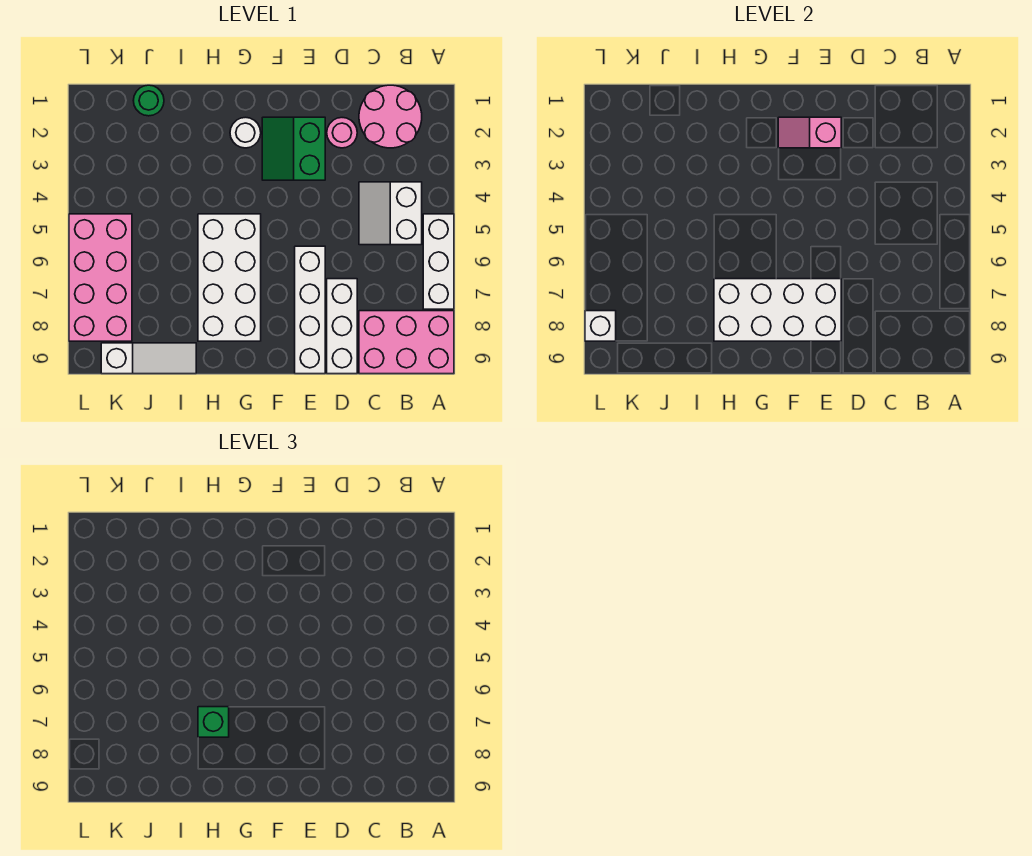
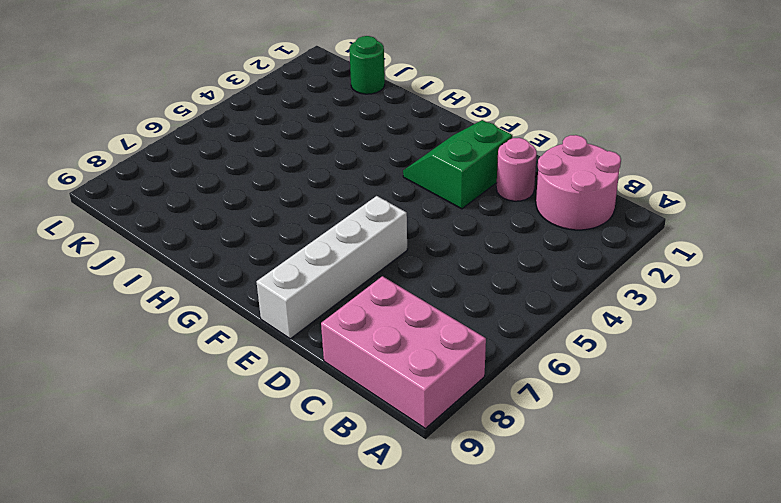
none -> white brick A5:A7 level 1
none -> white slope B4:C5 level 1 top B
none -> white brick D7:D9 level 1

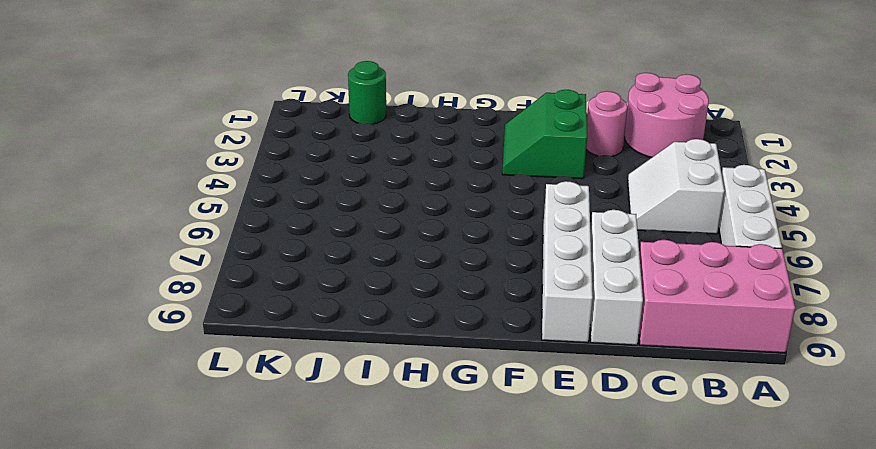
none -> white round brick G2 level 1
none -> white brick G5:H8 level 1
none -> white slope I9:K9 level 1 top K

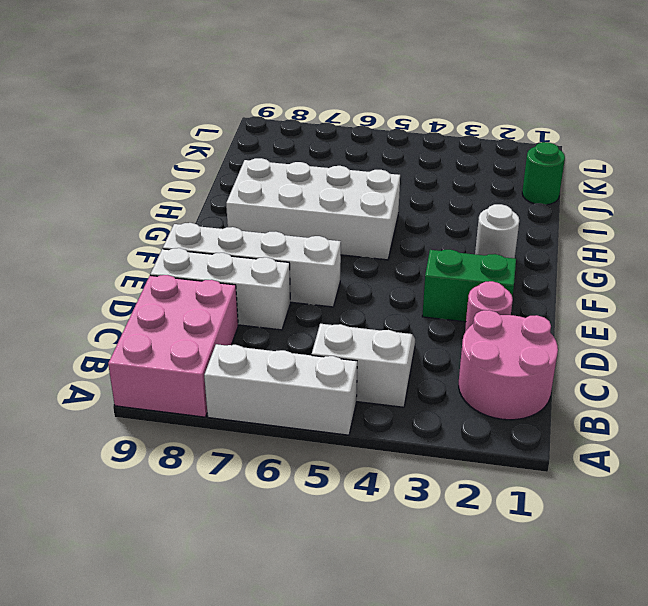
none -> white slope I9:K9 level 1 top K
none -> pink brick K5:L8 level 1
none -> pink slope E2:F2 level 2 top E

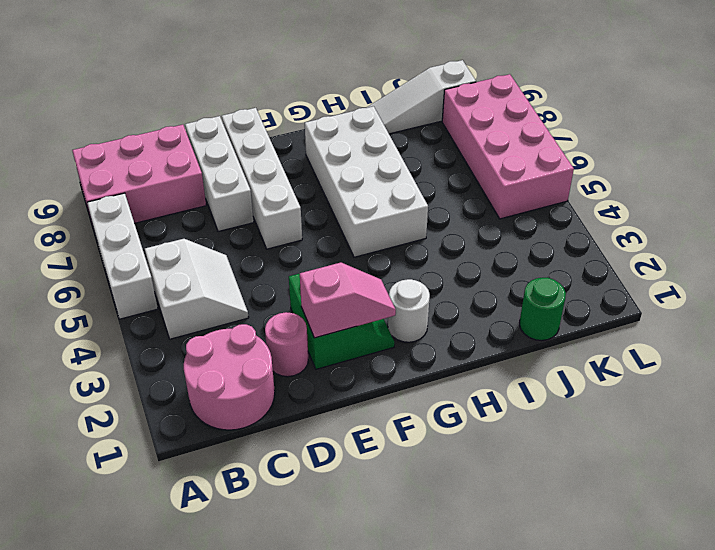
none -> white brick E7:H8 level 2
none -> white brick L8 level 2
none -> green brick H7 level 3

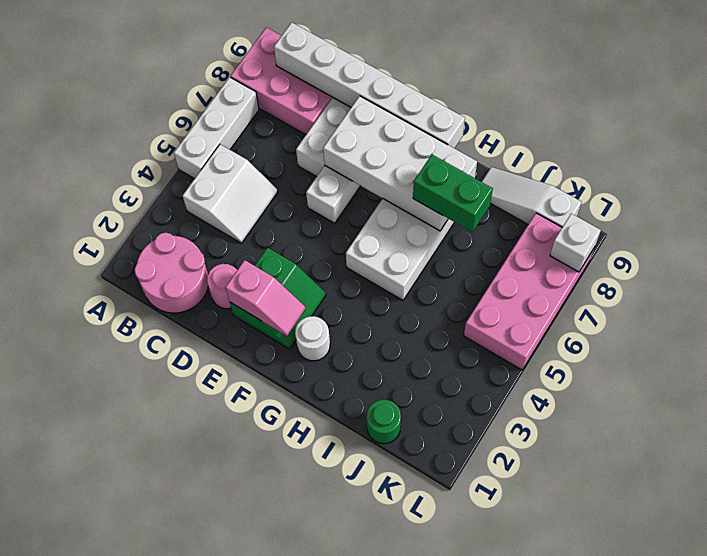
white brick B9:G9 level 2 -> none
green brick H7:I7 level 3 -> green brick H7 level 3

